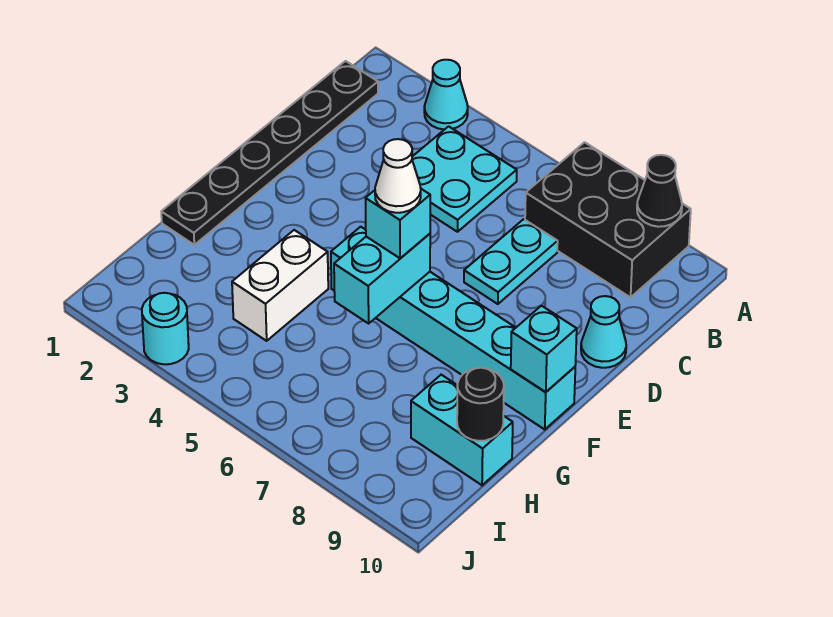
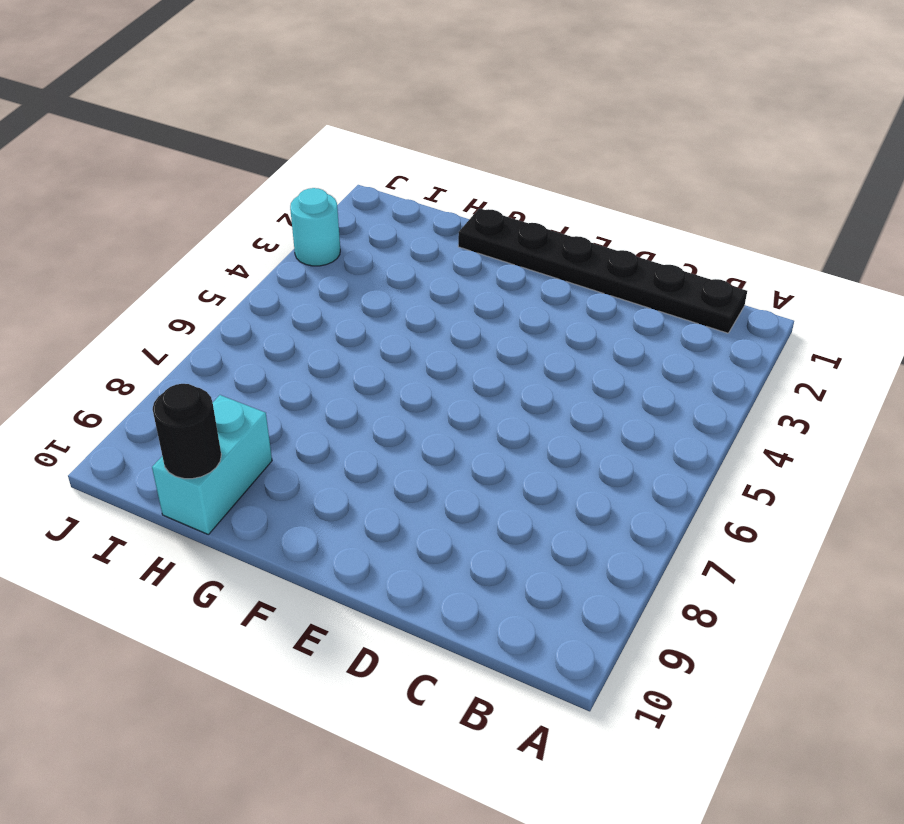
none -> cyan cone A3 level 1
none -> black brick A7:B9 level 1
none -> cyan plate B4:C5 level 1

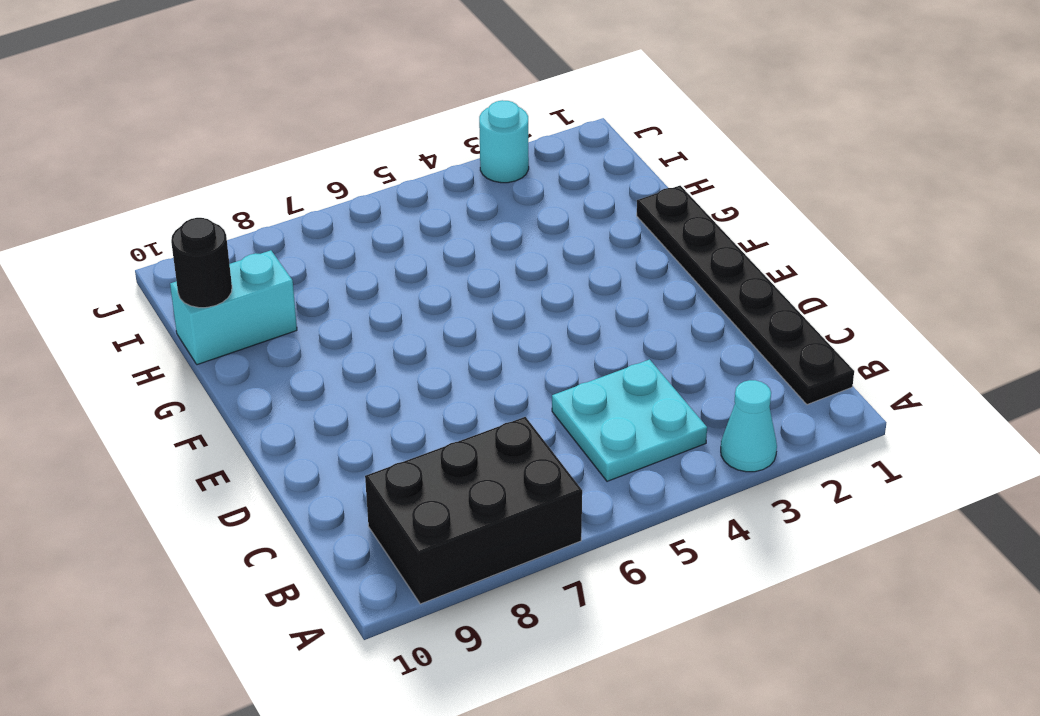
none -> cyan plate C7:D7 level 1
none -> cyan cone D10 level 1
none -> cyan brick F5:F10 level 1

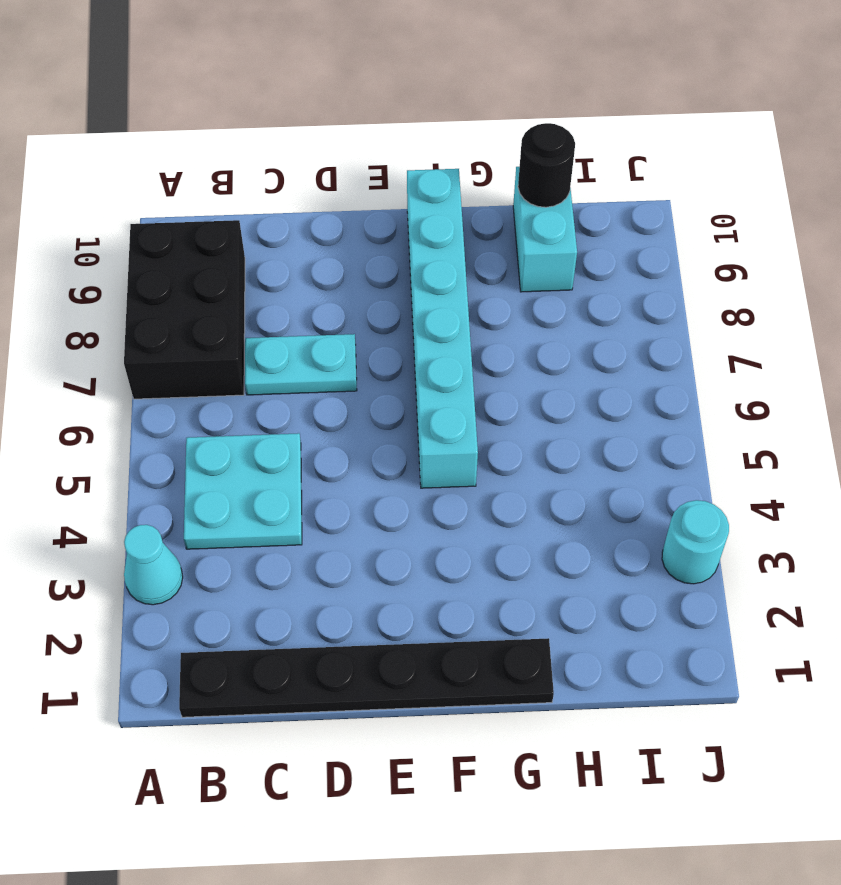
none -> cyan cone D10 level 1
none -> white brick G4:H4 level 1
none -> black cone A9 level 2

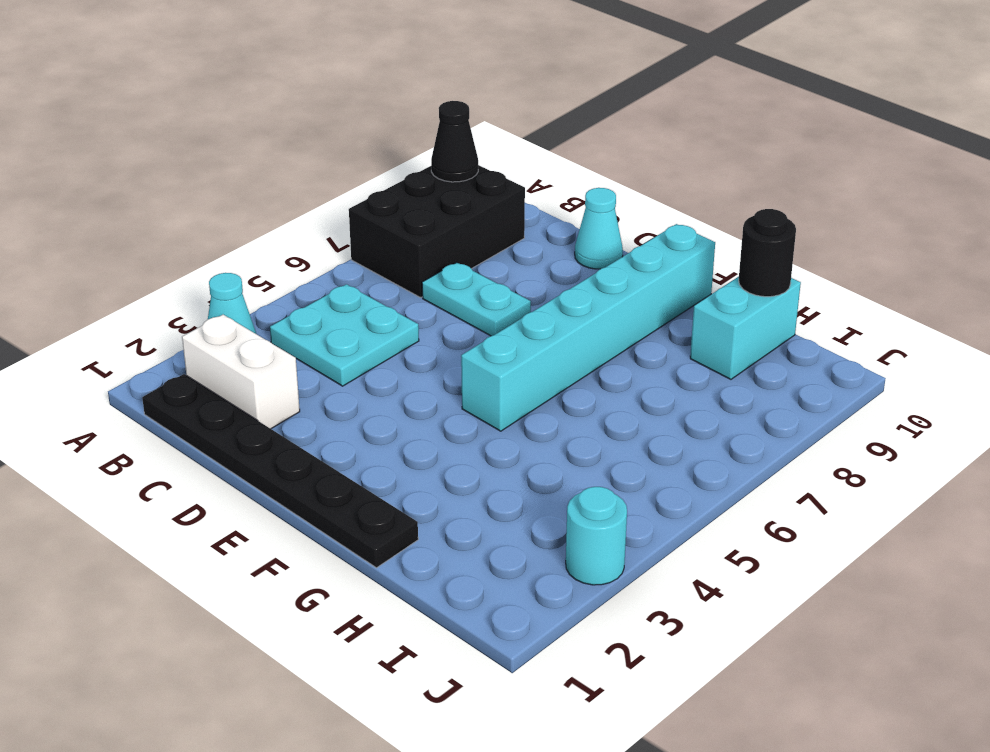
white brick B2:C2 level 1 -> white brick G4:H4 level 1
none -> cyan brick F6:G6 level 2
none -> cyan brick F10 level 2
none -> cyan brick F6 level 3

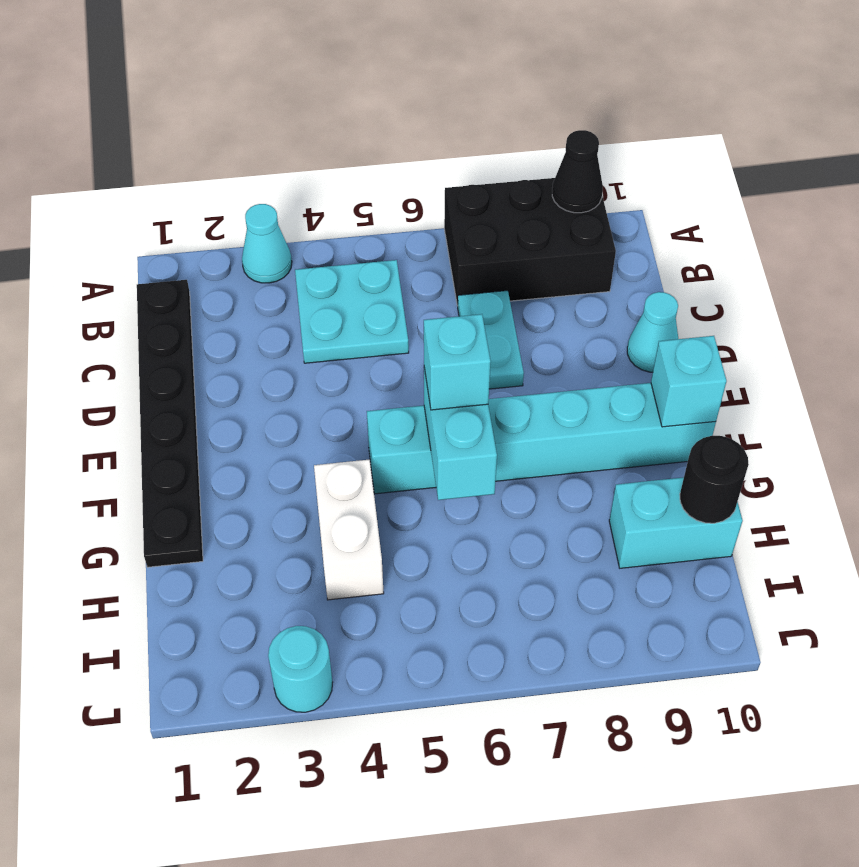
none -> white cone F6 level 4

